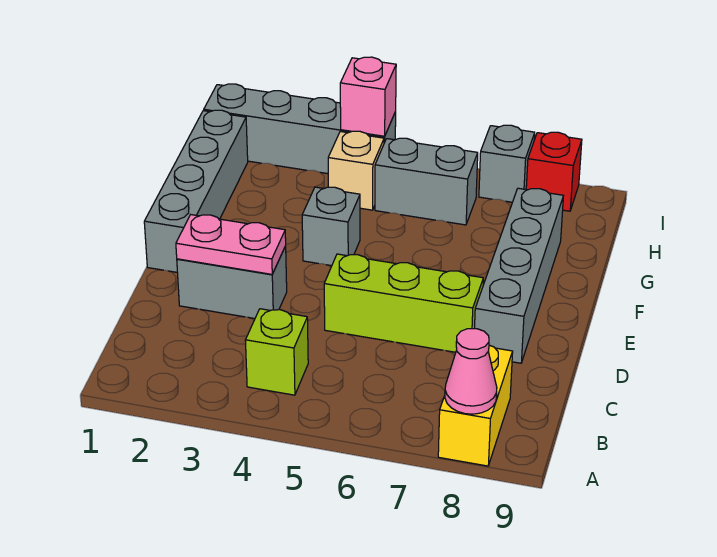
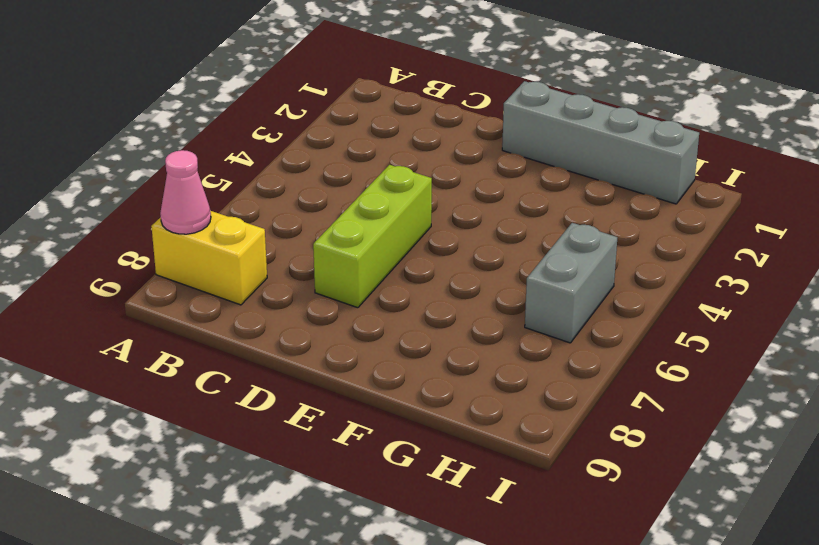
none -> lime brick B4 level 1
none -> grey brick D2:D3 level 1
none -> grey brick D8:G8 level 1

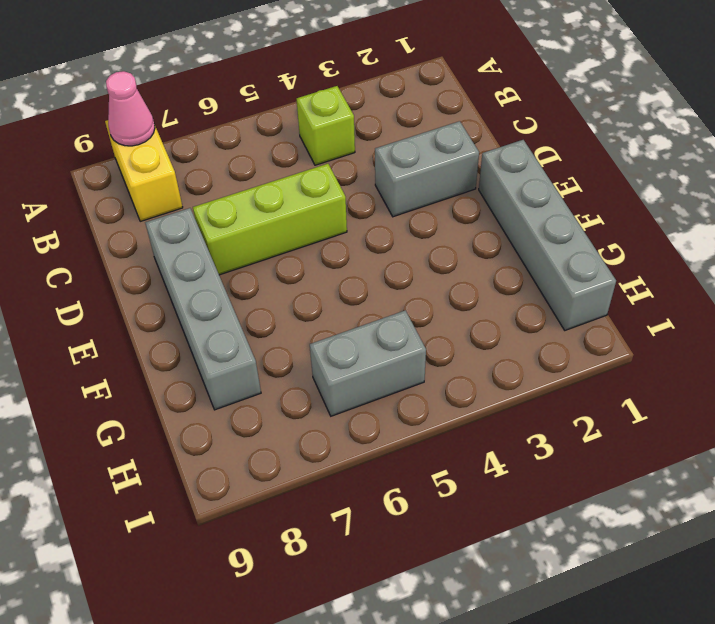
none -> grey brick F4 level 1
none -> tan brick H4 level 1
none -> grey brick I1:I4 level 1

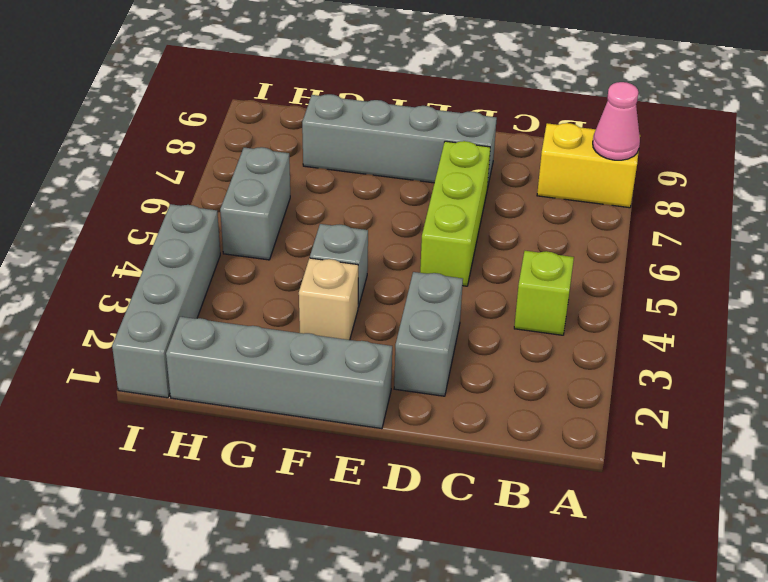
tan brick F3 level 1 -> tan brick H4 level 1
none -> grey brick I7 level 1
none -> red brick I8 level 1
none -> pink plate D2:D3 level 2

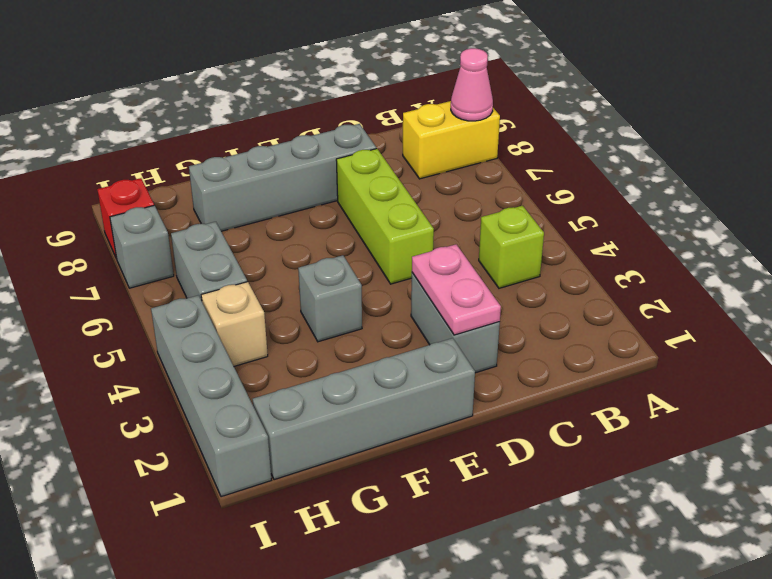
none -> pink brick I4 level 2

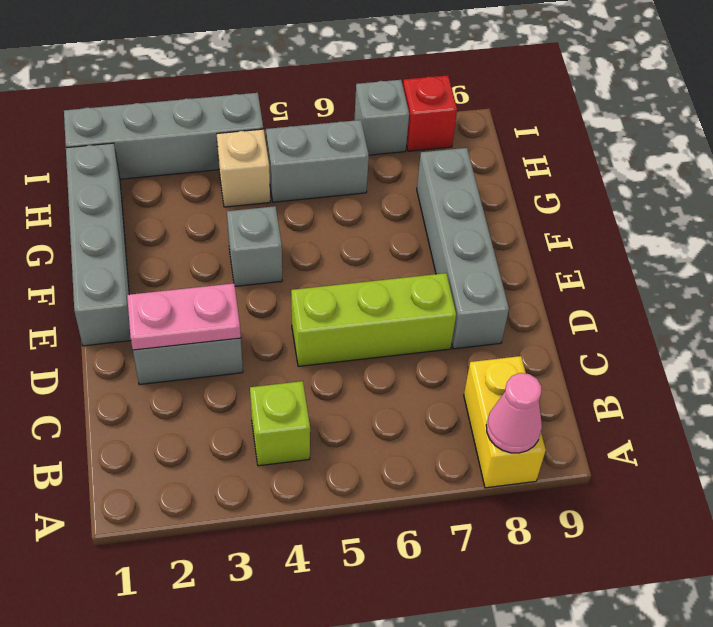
none -> pink brick I4 level 2

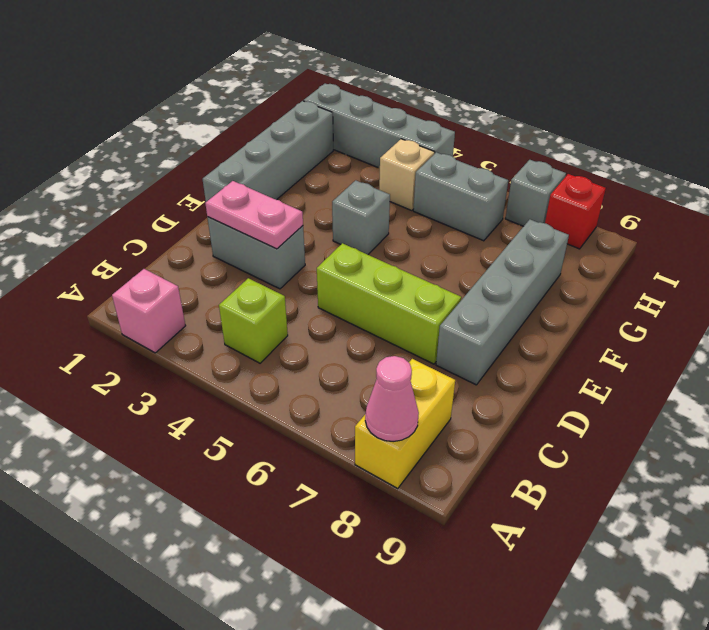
pink brick A2 level 1 -> pink brick I4 level 2

